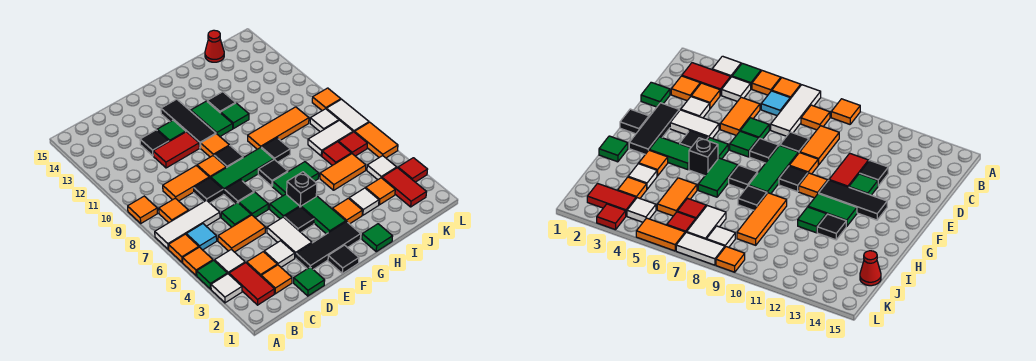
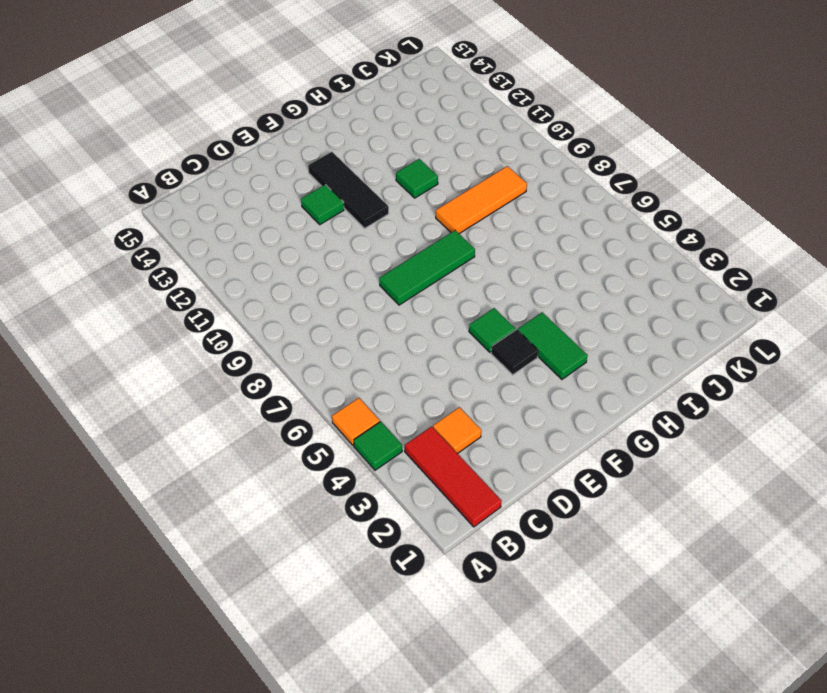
red tile B1:B3 level 1 -> red tile B2:B3 level 1
none -> white tile A3 level 1
none -> orange tile A6 level 1
none -> white tile A7:C7 level 1
none -> orange tile A9 level 1

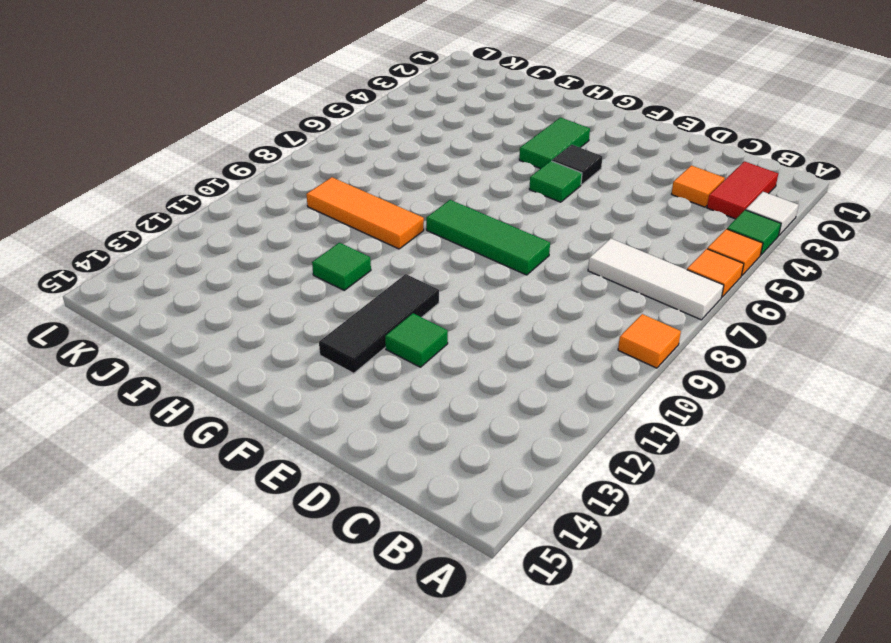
none -> white tile B4 level 1
none -> cyan tile B6 level 1
none -> orange tile B8 level 1
none -> orange tile C2 level 1

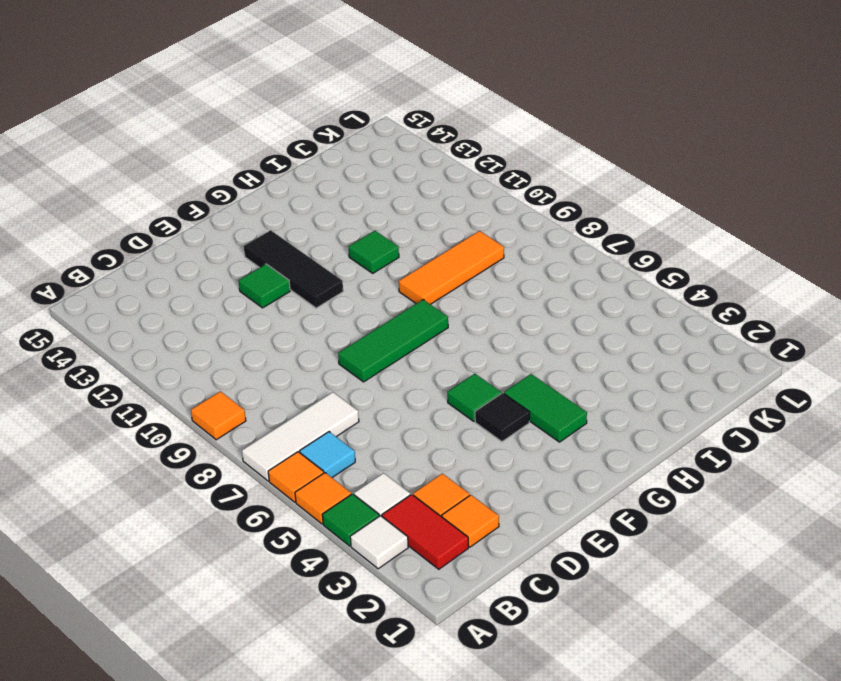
none -> orange tile B8 level 1
none -> orange tile C5:D5 level 1
none -> orange tile C9:D9 level 1
none -> green tile D1 level 1

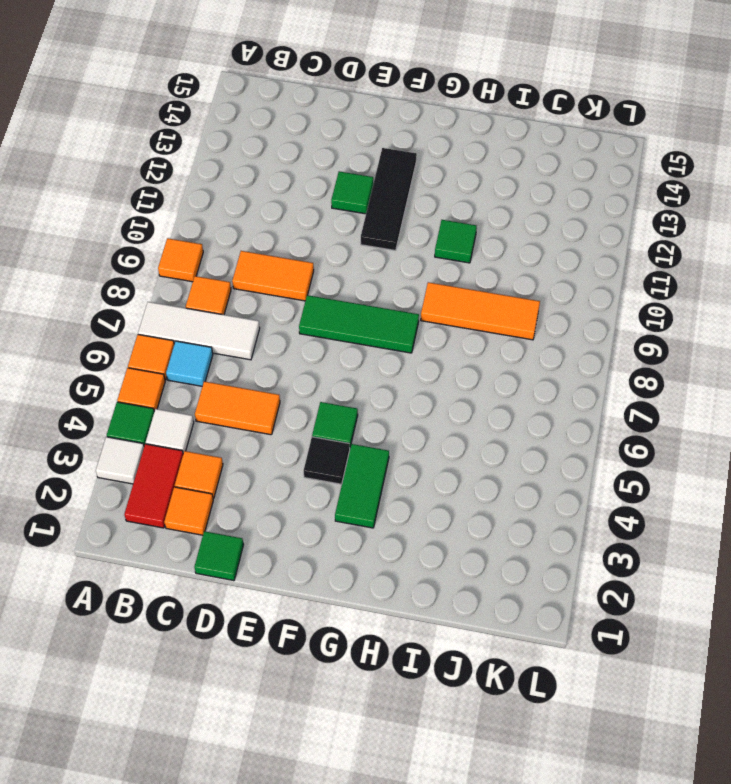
none -> white tile D3 level 1
none -> green tile D6 level 1
none -> black tile D8 level 1
none -> red tile D11:E11 level 1

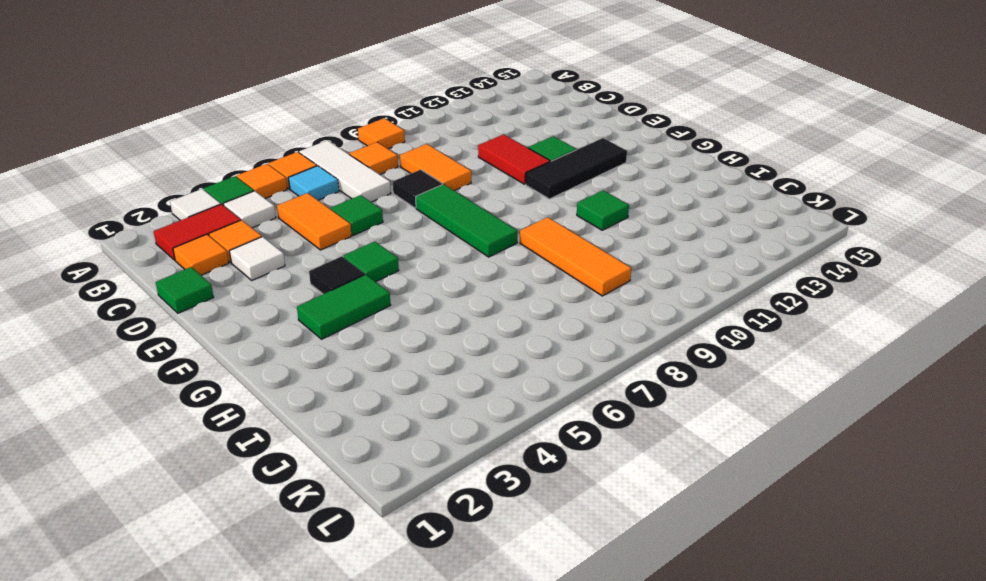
none -> black tile D12 level 1
none -> black tile E2:G2 level 1
none -> white tile E3:E4 level 1
none -> green tile E6 level 1

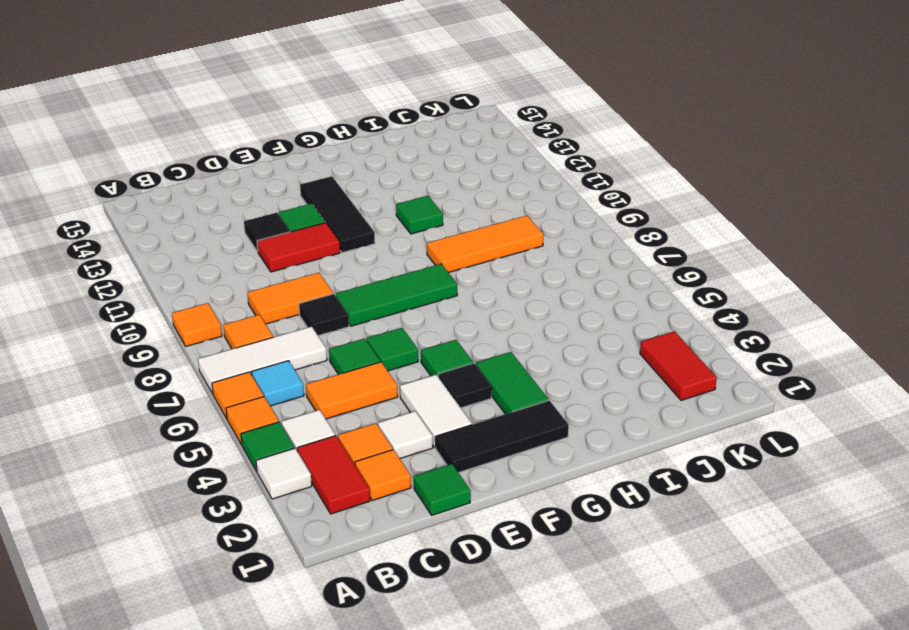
none -> black tile E7 level 1
none -> orange tile E9 level 1
none -> black tile F1 level 1
none -> black tile F9 level 1

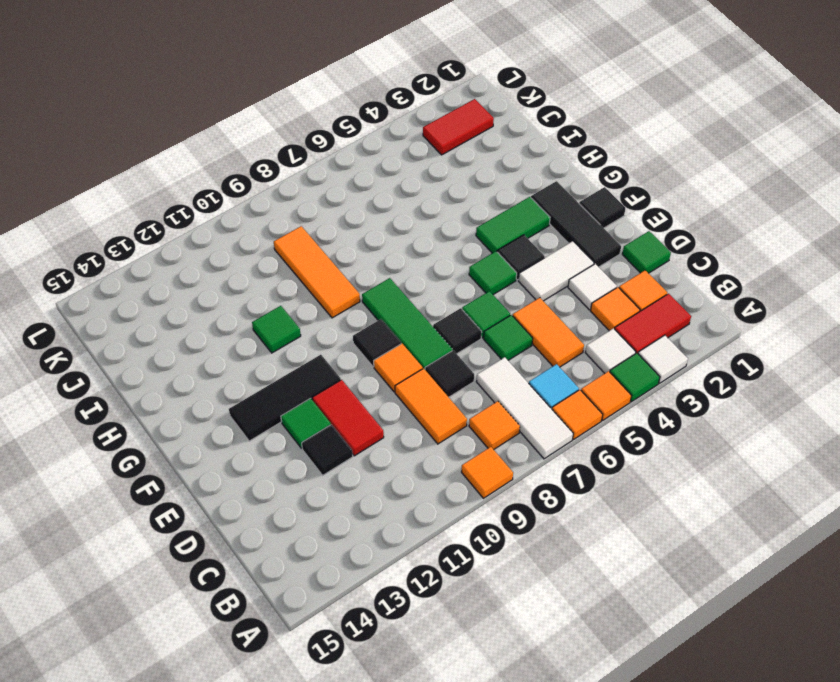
none -> orange tile F10 level 1
none -> black brick G5 level 1
none -> green tile G6:H6 level 1
none -> black tile G7 level 1

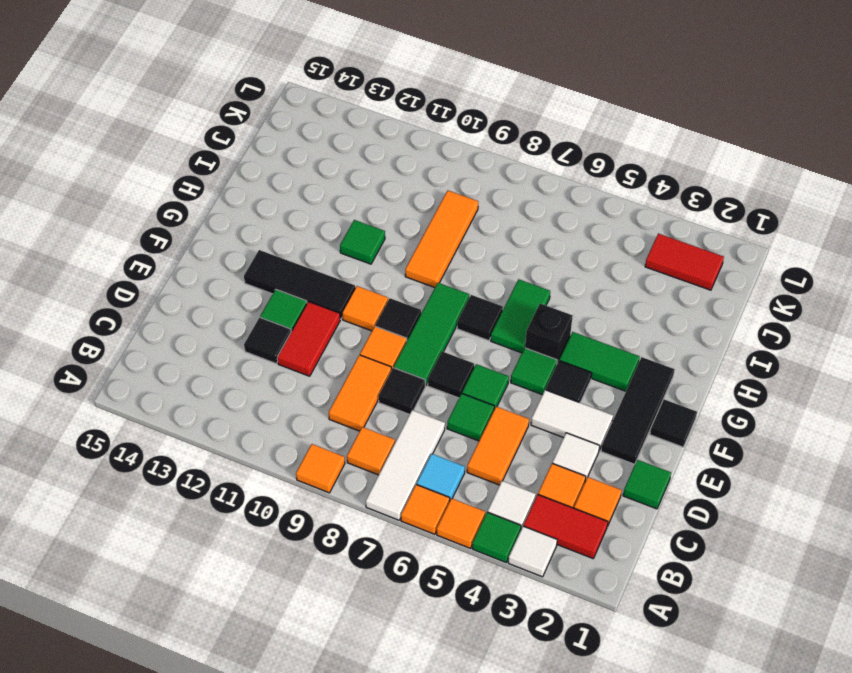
none -> green tile G11:G12 level 1
none -> green tile H1 level 1
none -> orange tile H3 level 1
none -> black tile H8 level 1

